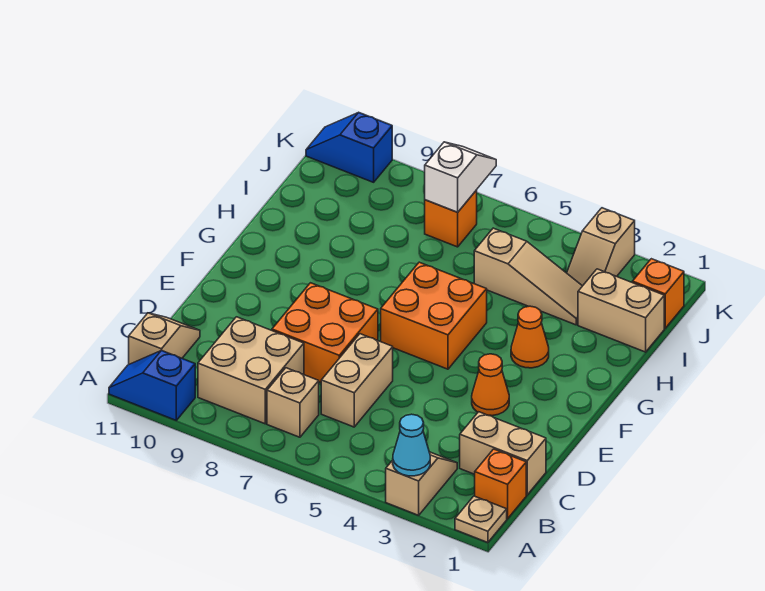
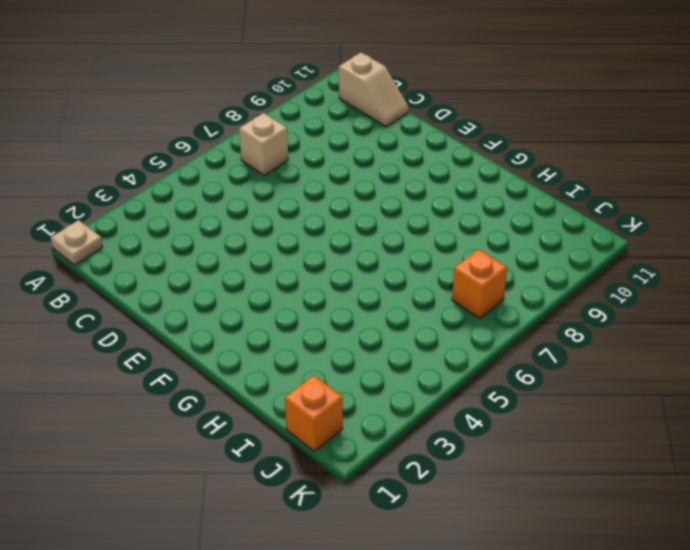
none -> tan slope A3:B3 level 1 top A
none -> blue slope A10:A11 level 1 top 10
none -> orange brick B1 level 1

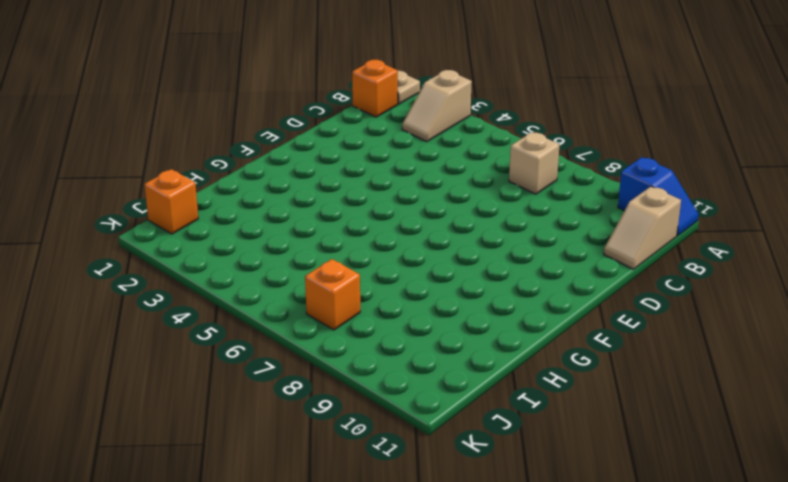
none -> tan brick B8:C9 level 1
none -> tan brick C1:C2 level 1
none -> tan brick C6:D6 level 1

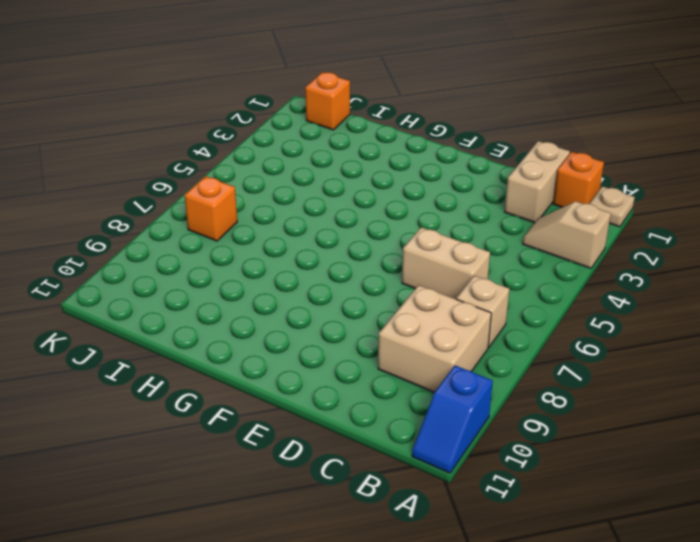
none -> tan slope B11:C11 level 1 top B
none -> orange brick D7:E8 level 1
none -> orange cone E3 level 1

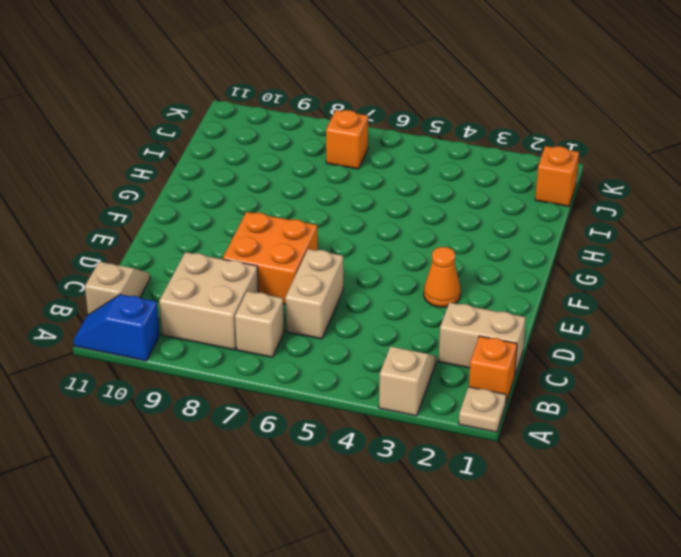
none -> orange brick F5:G6 level 1
none -> orange cone G3 level 1
none -> tan brick I1:I2 level 1

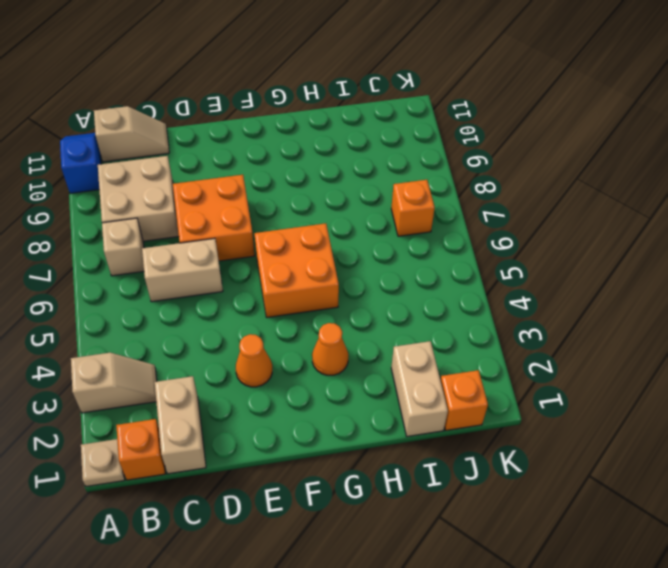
none -> tan slope I3:I5 level 1 top 5
none -> tan slope J3:K3 level 1 top K
none -> blue slope K10:K11 level 1 top 10

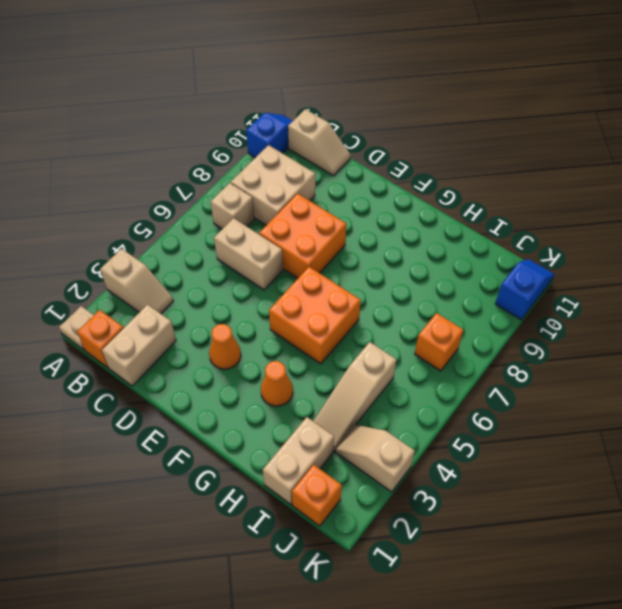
none -> cyan cone A3 level 2
none -> white slope J7:K7 level 2 top J

